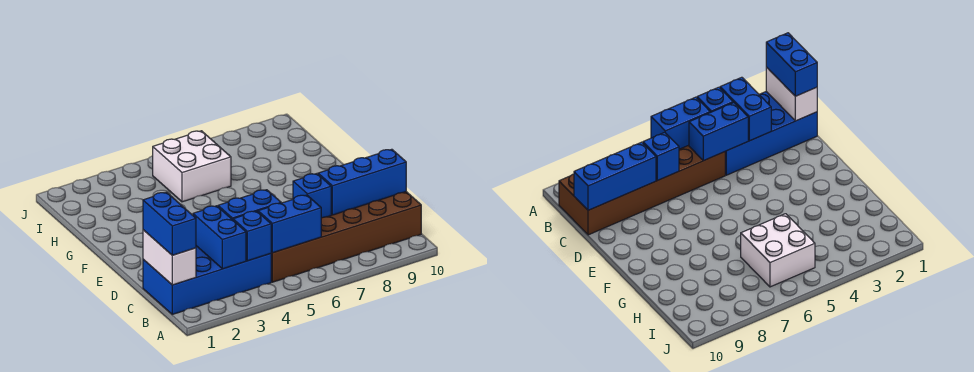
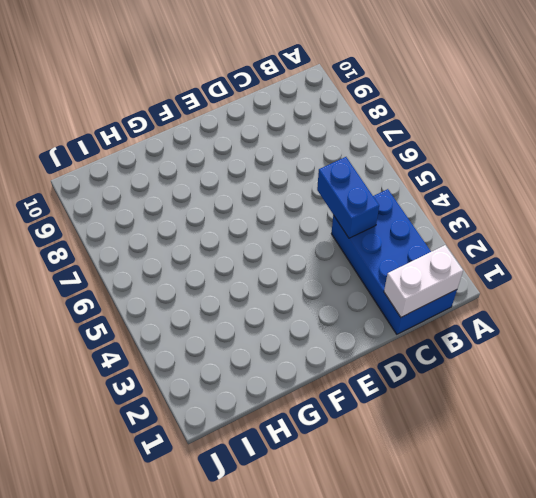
none -> brown brick B5:C10 level 1
none -> white brick H5:I6 level 1

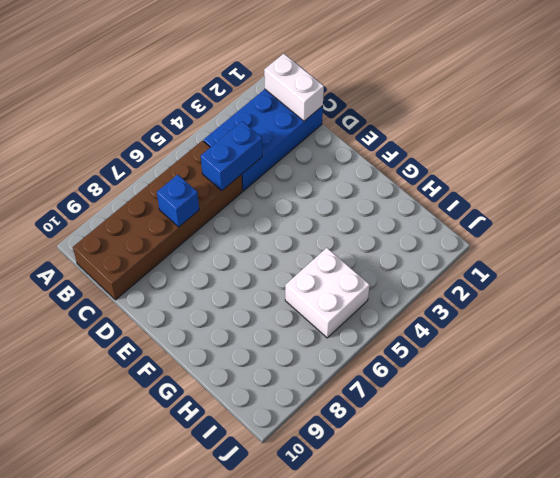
none -> blue brick B3:C3 level 2
none -> blue brick B4 level 2

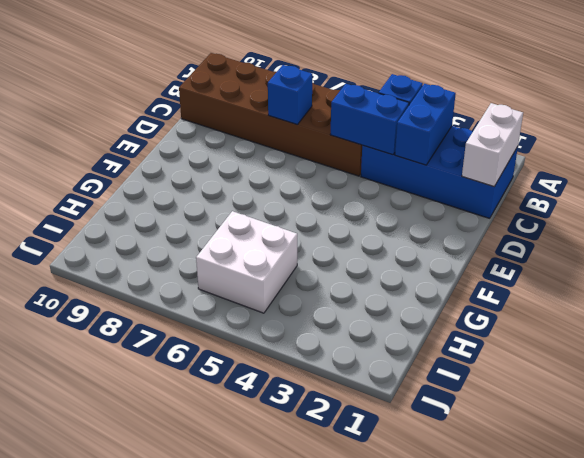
none -> blue brick B5:B6 level 2
none -> blue brick C8:C10 level 2

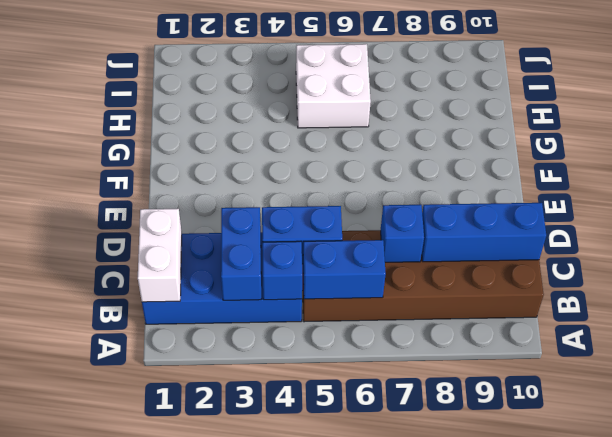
none -> blue brick B1:C1 level 3

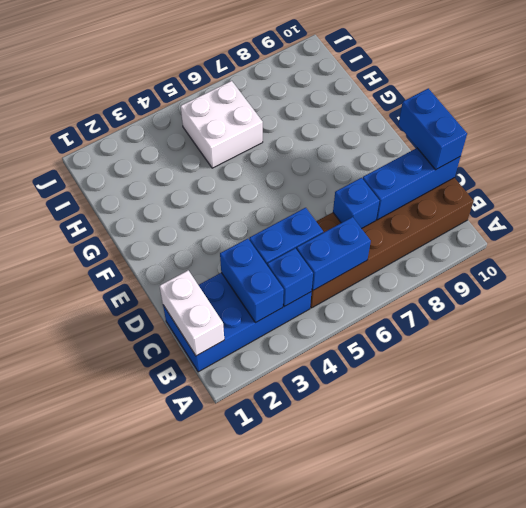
blue brick C10:D10 level 3 -> blue brick B1:C1 level 3

